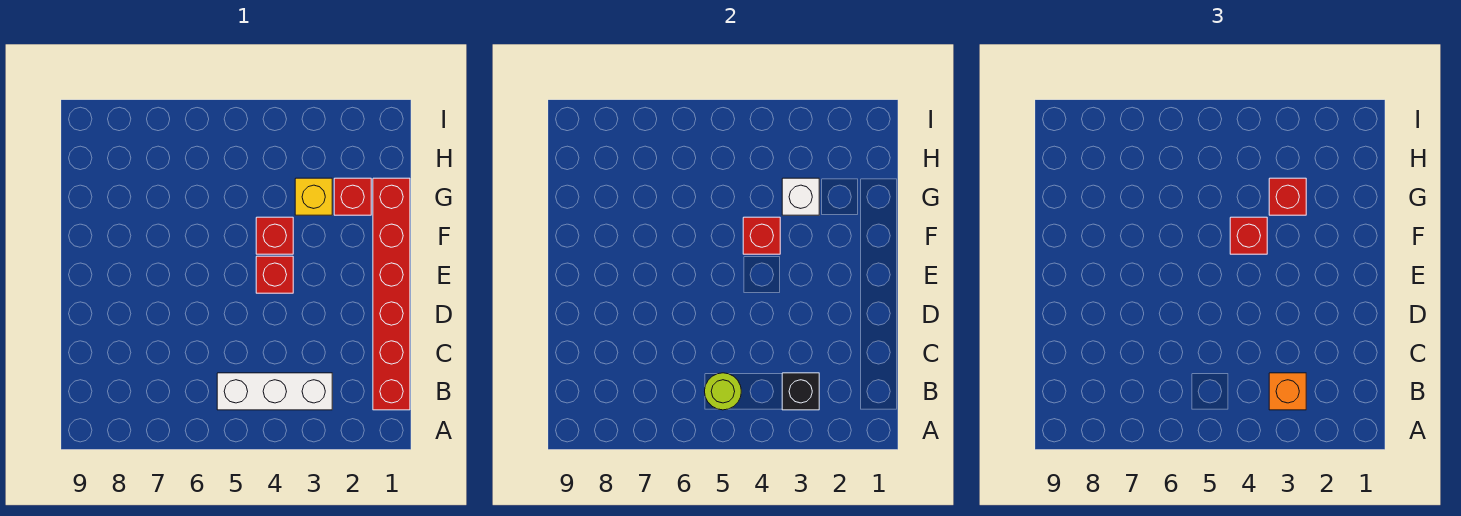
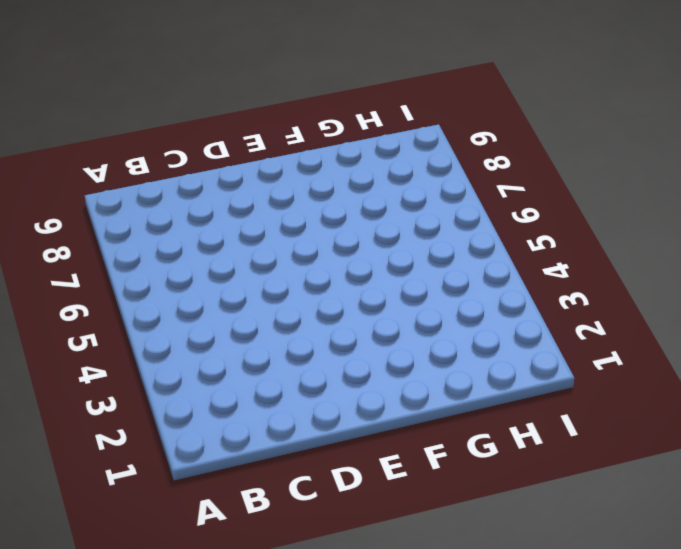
none -> red brick B1:G1 level 1
none -> white brick B3:B5 level 1
none -> red brick E4 level 1

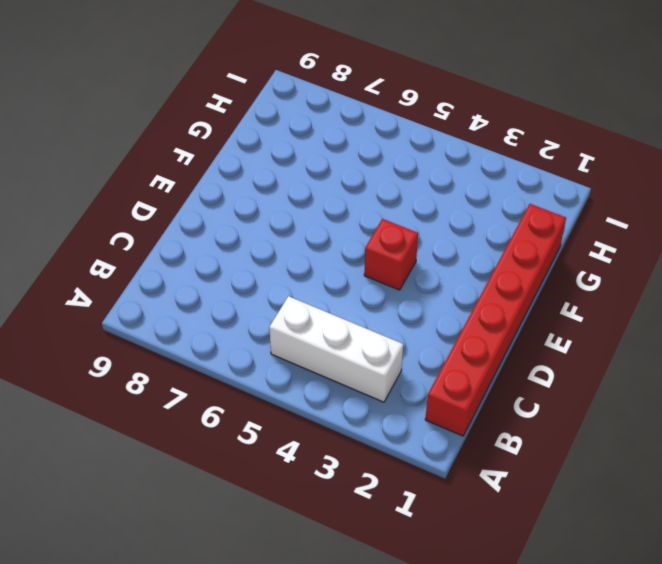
none -> red brick F4 level 1
none -> red brick G2 level 1
none -> yellow brick G3 level 1

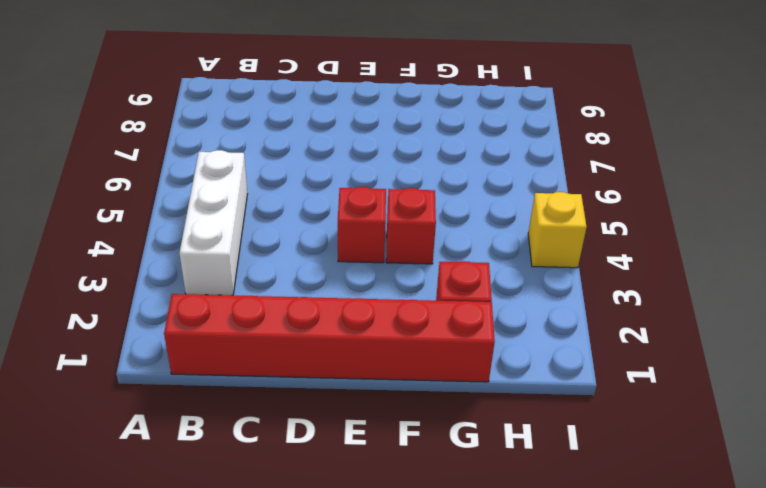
yellow brick I4 level 1 -> yellow brick G3 level 1
none -> black brick B3 level 2
none -> lime round brick B5 level 2
none -> red brick F4 level 2

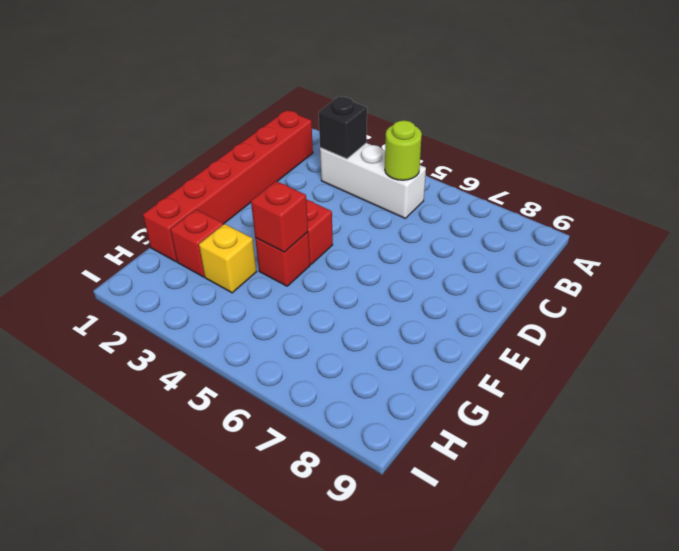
none -> white brick G3 level 2
none -> orange brick B3 level 3
none -> red brick F4 level 3

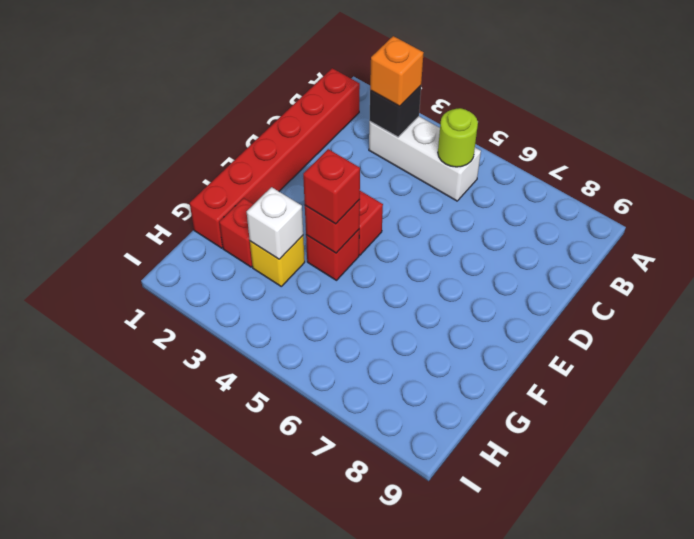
none -> red brick G3 level 3

